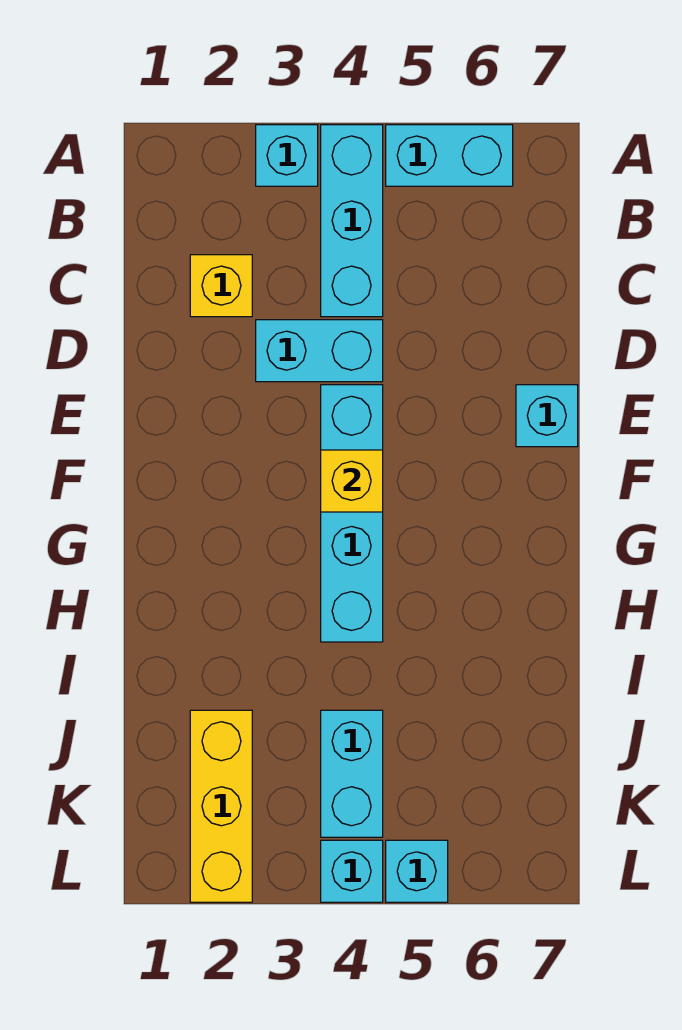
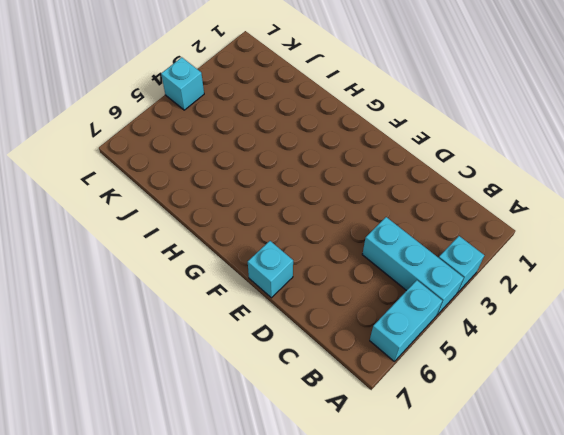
none -> yellow brick C2 level 1
none -> cyan brick D3:D4 level 1
none -> cyan brick E4:H4 level 1

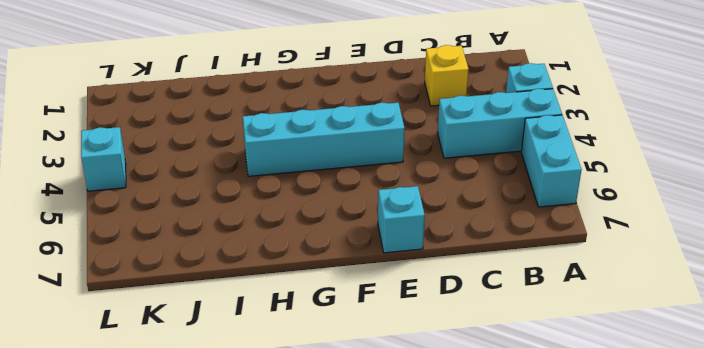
none -> cyan brick D3:D4 level 1
none -> yellow brick J2:L2 level 1
none -> cyan brick J4:K4 level 1

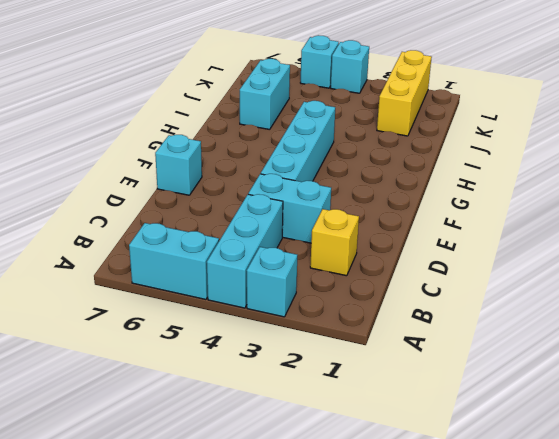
cyan brick I6:J6 level 1 -> cyan brick J4:K4 level 1
none -> yellow brick F4 level 2

